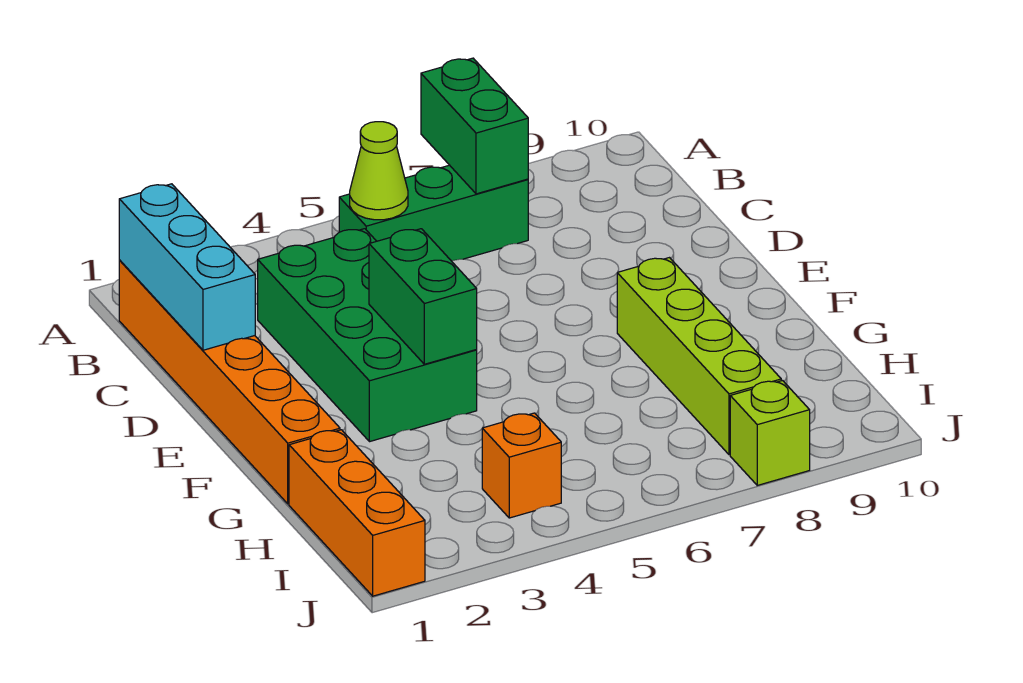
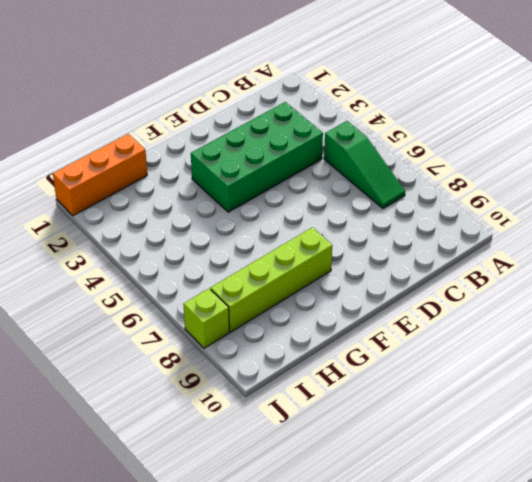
green slope B5:B7 level 1 top 5 -> green brick B5:B7 level 1
none -> orange brick B1:G1 level 1
none -> orange brick I4 level 1

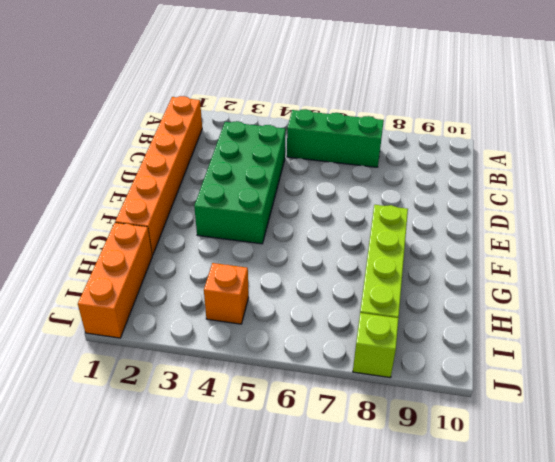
none -> green brick A7:B7 level 2
none -> cyan brick B1:D1 level 2

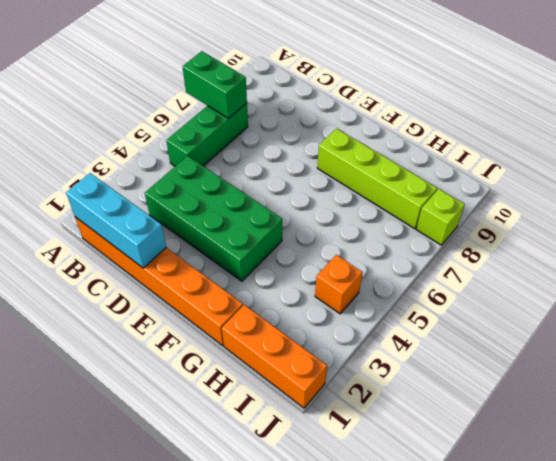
none -> lime cone B5 level 2
none -> green brick E4:F4 level 2

